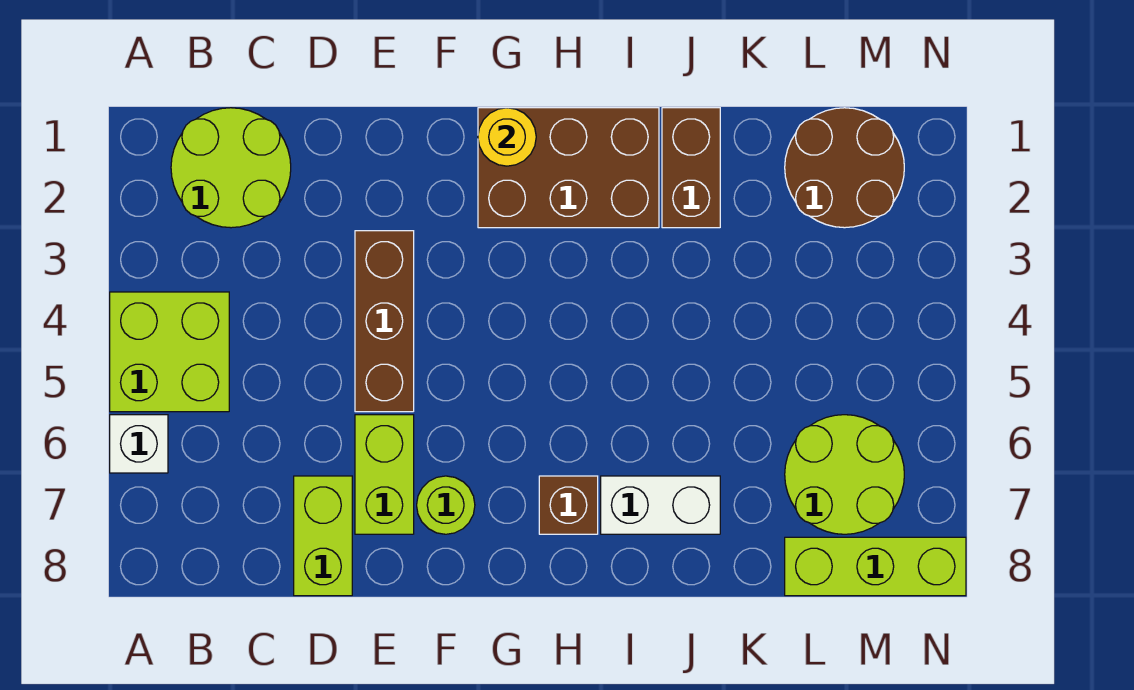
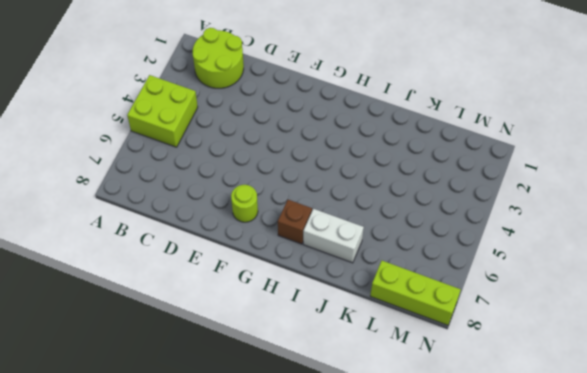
none -> white brick A6 level 1
none -> lime brick D7:D8 level 1
none -> brown brick E3:E5 level 1

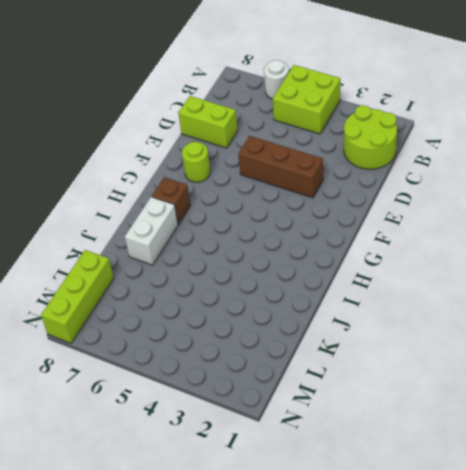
white round brick A6 level 1 -> white brick A6 level 1
none -> lime brick E6:E7 level 1
none -> brown brick G1:I2 level 1
none -> brown brick J1:J2 level 1

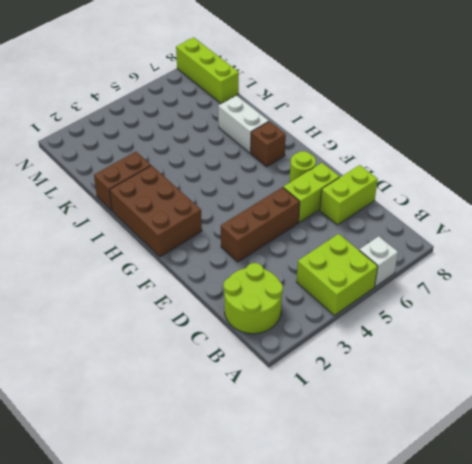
none -> brown round brick L1:M2 level 1
none -> lime round brick L6:M7 level 1
none -> yellow round brick G1 level 2

